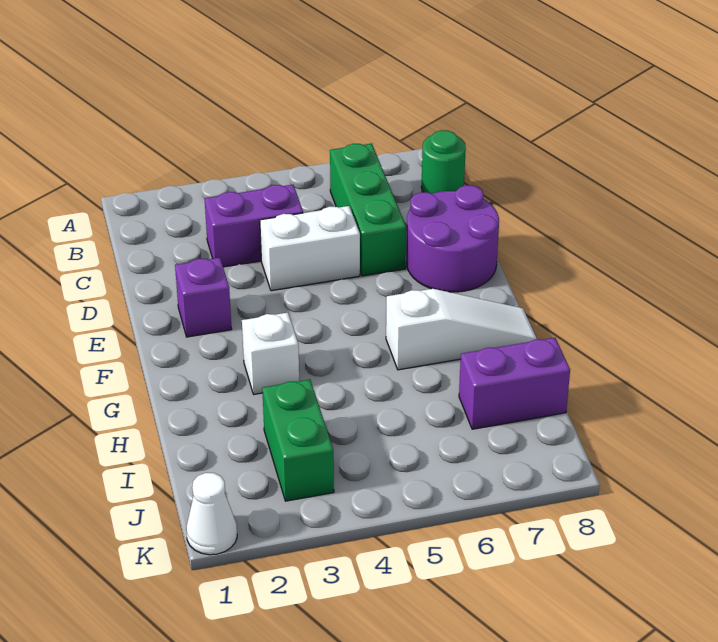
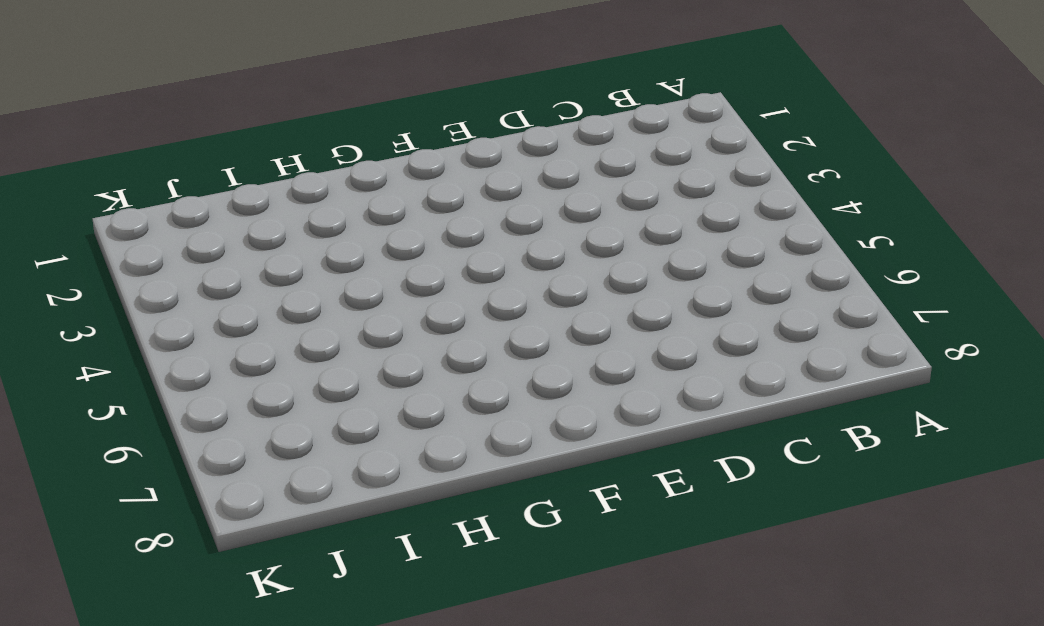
none -> green brick B6:D6 level 1
none -> green round brick B8 level 1

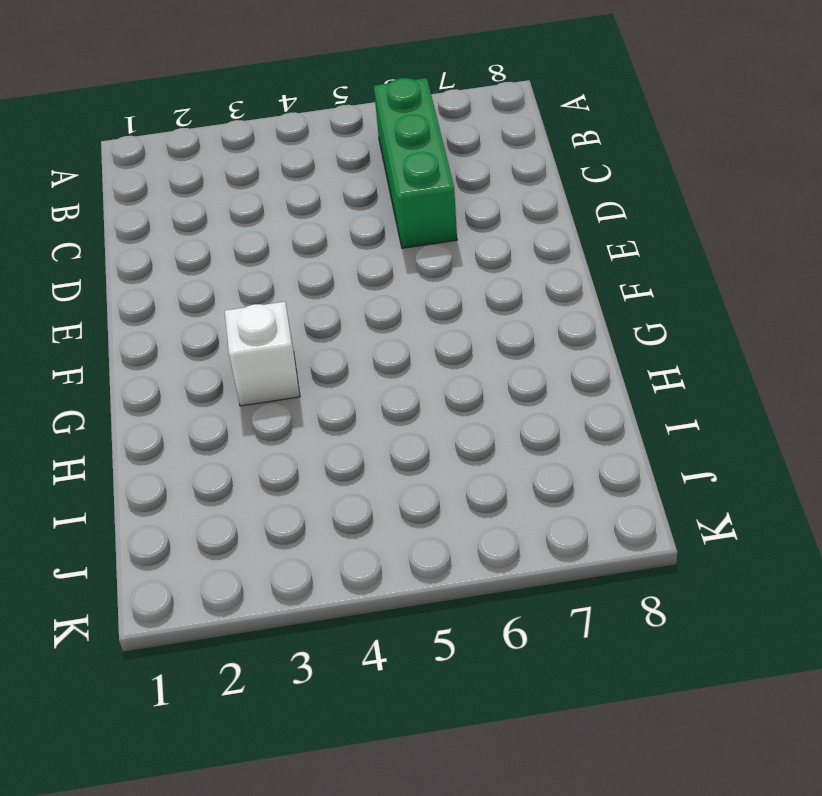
none -> green round brick B8 level 1
none -> purple brick C3:C4 level 1

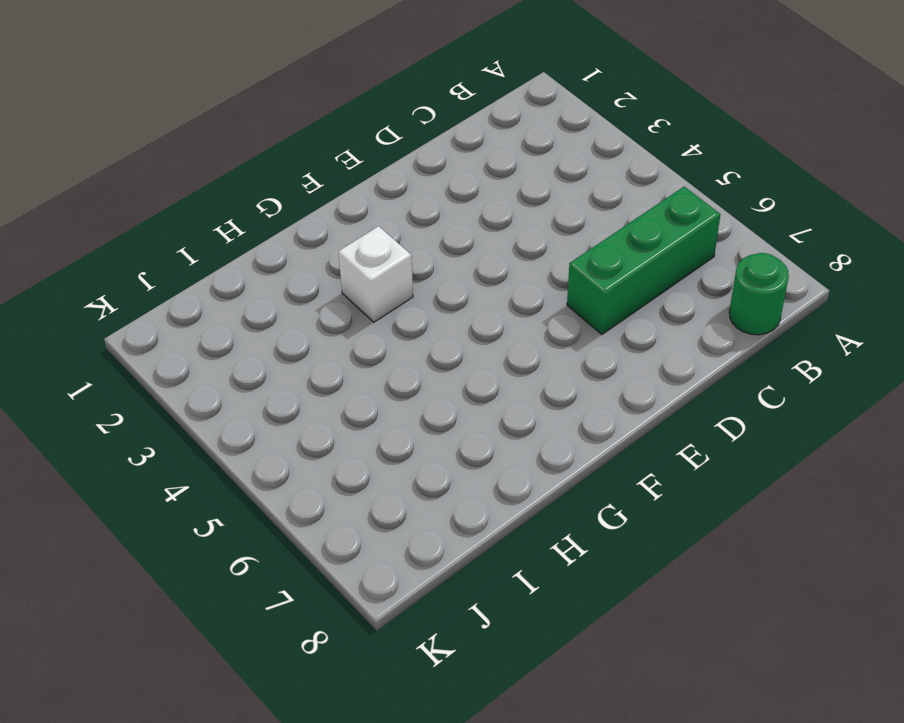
none -> purple brick C3:C4 level 1
none -> white brick D4:D5 level 1

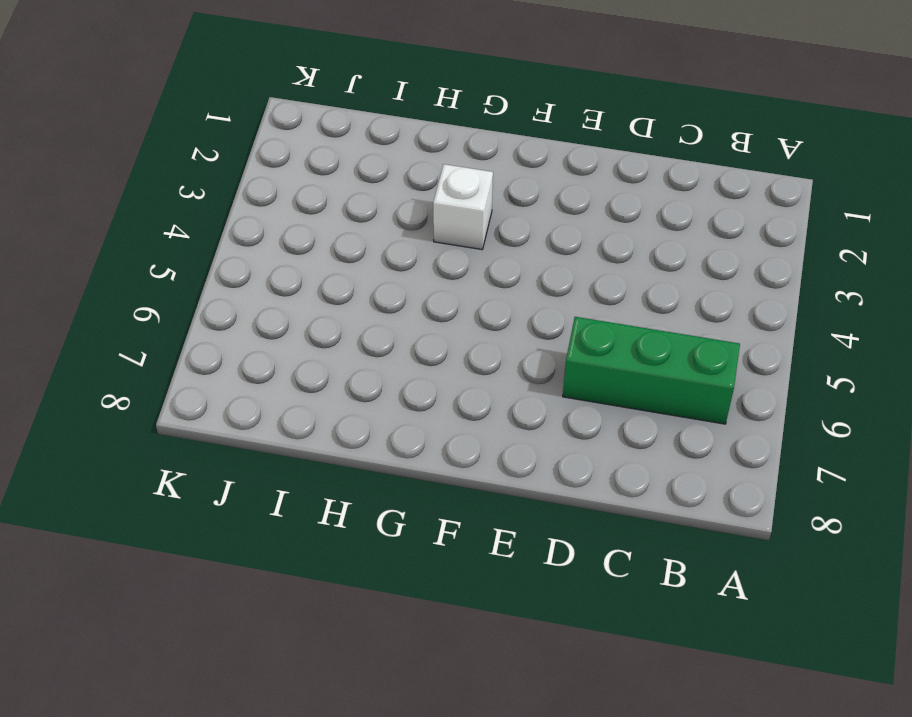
none -> green round brick B8 level 1
none -> purple brick C3:C4 level 1

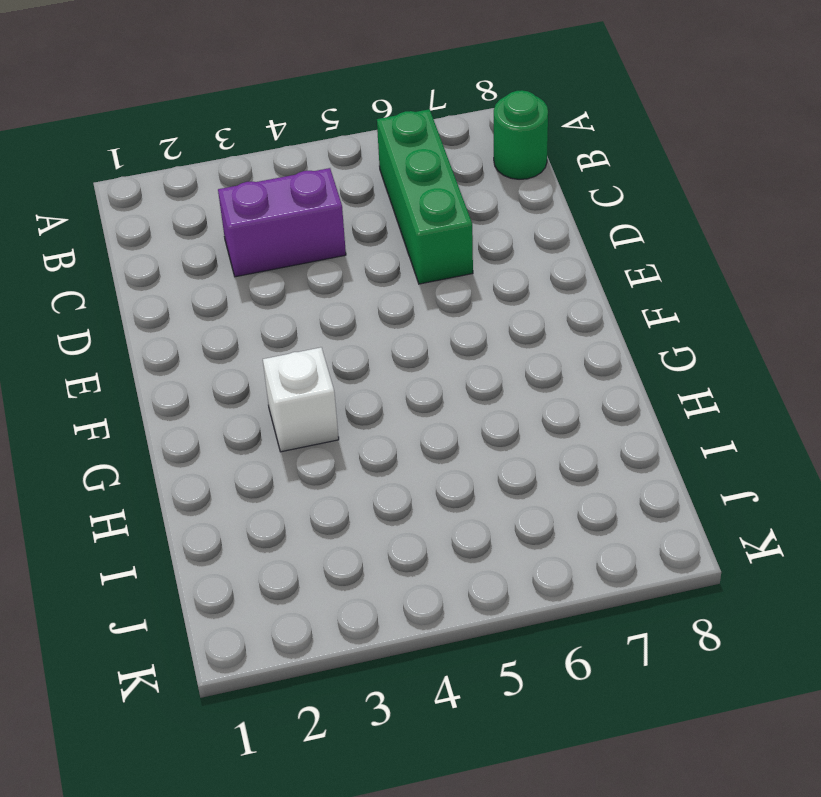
none -> white brick D4:D5 level 1
none -> purple round brick D7:E8 level 1

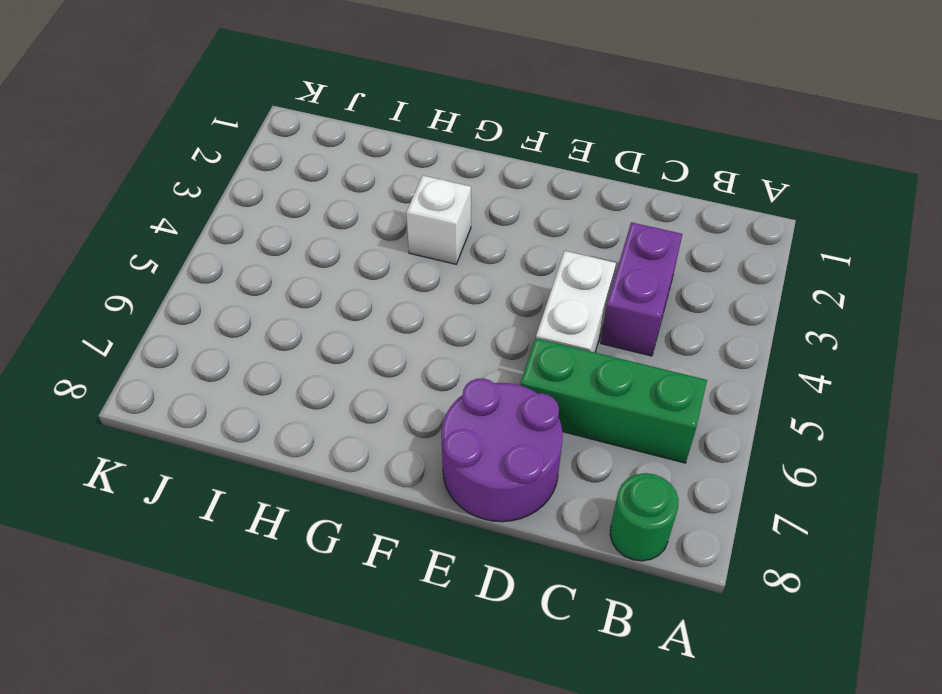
none -> purple brick E2 level 1
none -> white slope G6:G8 level 1 top 6

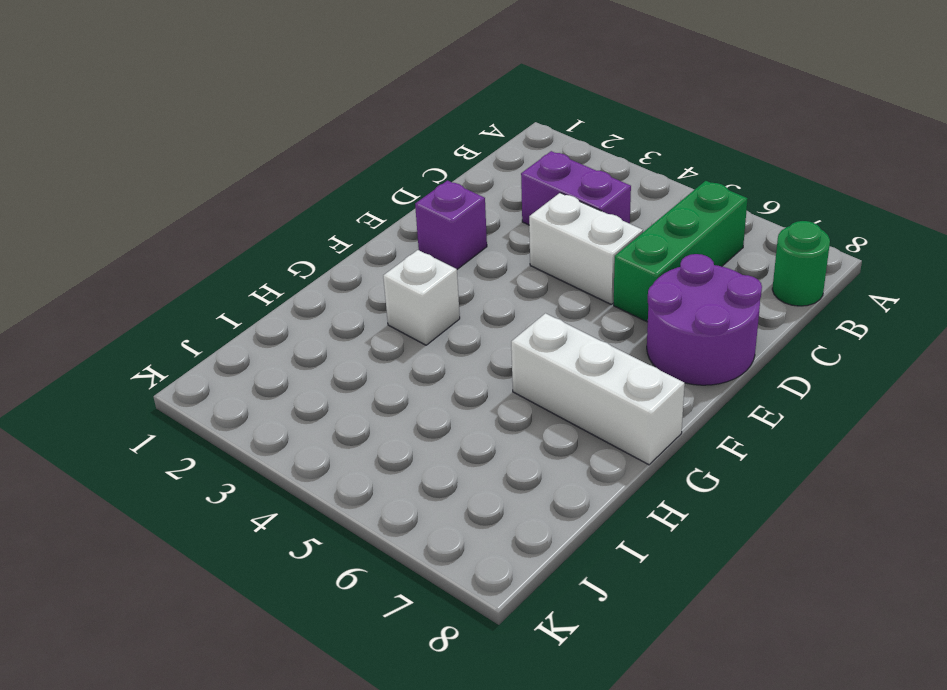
white brick G6:G8 level 1 -> white slope G6:G8 level 1 top 6
none -> green brick I3:J3 level 1
none -> purple brick I7:I8 level 1

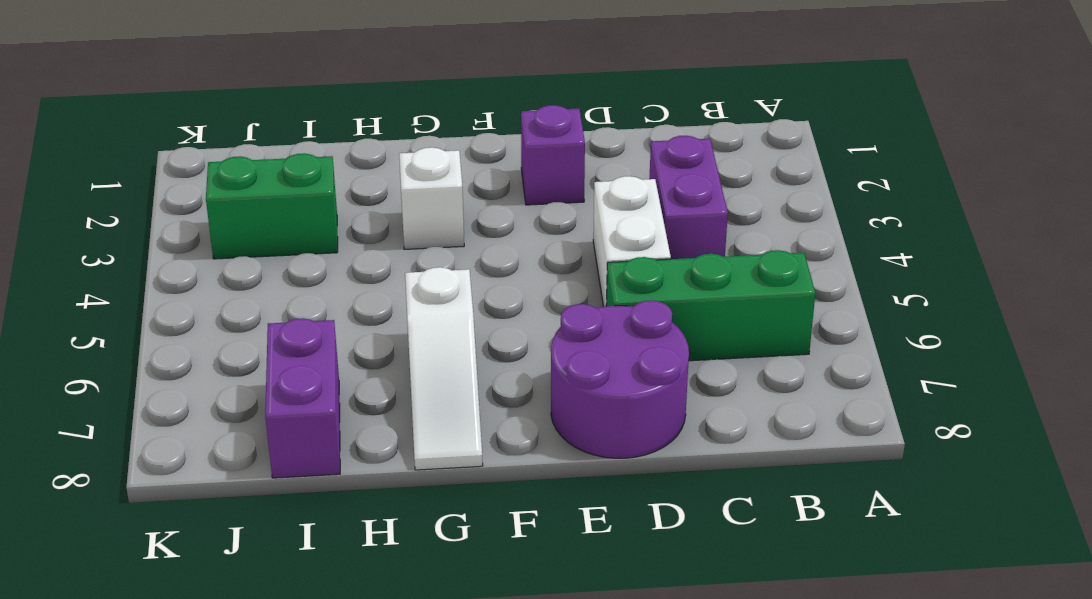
none -> green round brick B8 level 1
none -> white cone K1 level 1

